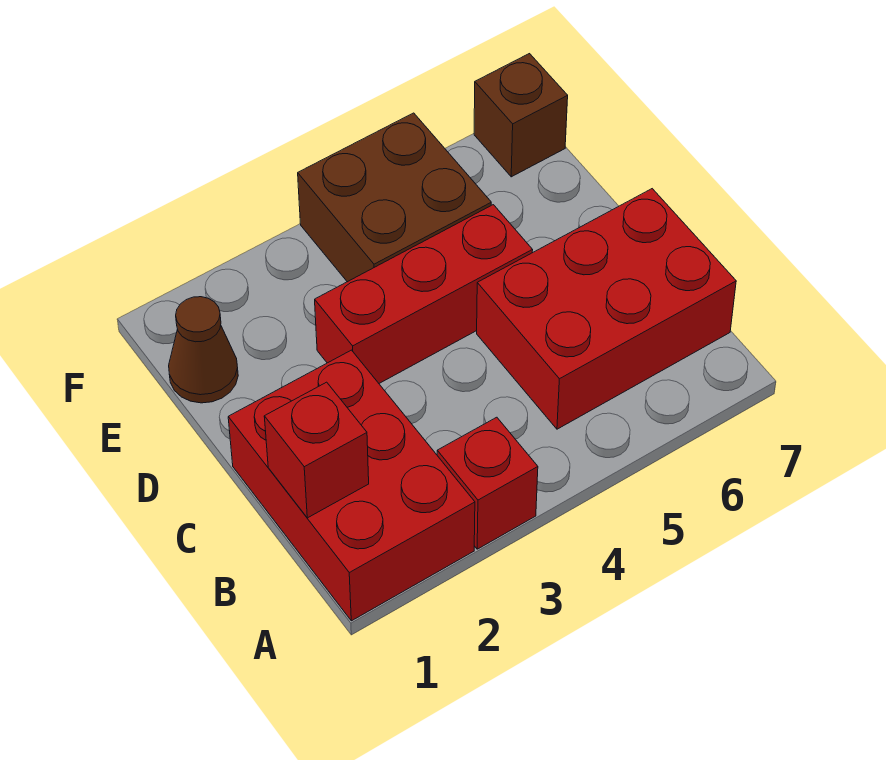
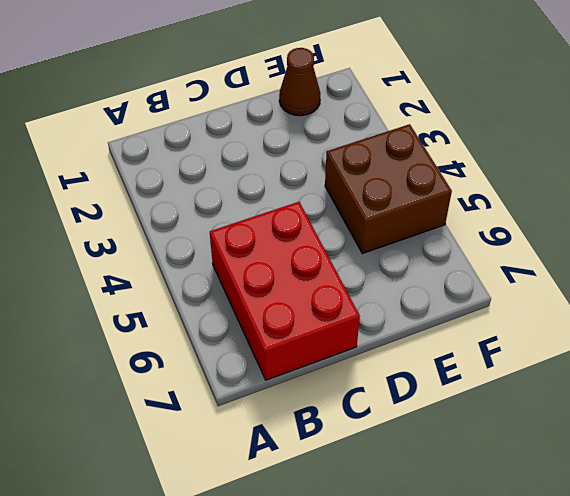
none -> red brick A1:C2 level 1
none -> red brick A3 level 1

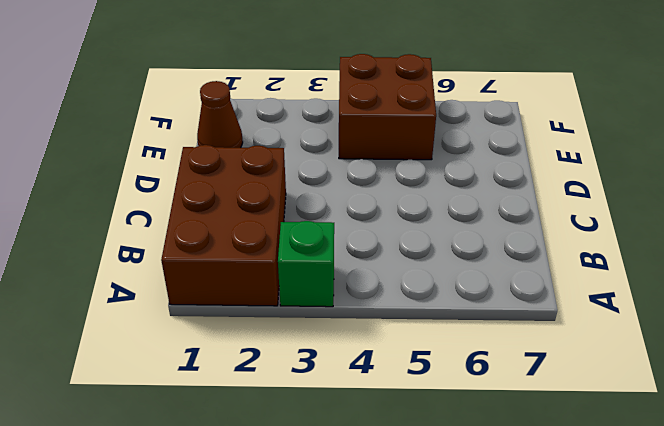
brown brick A1:C2 level 1 -> red brick A1:C2 level 1
green brick A3 level 1 -> red brick A3 level 1
none -> red brick B5:C7 level 1
none -> red brick D3:D5 level 1

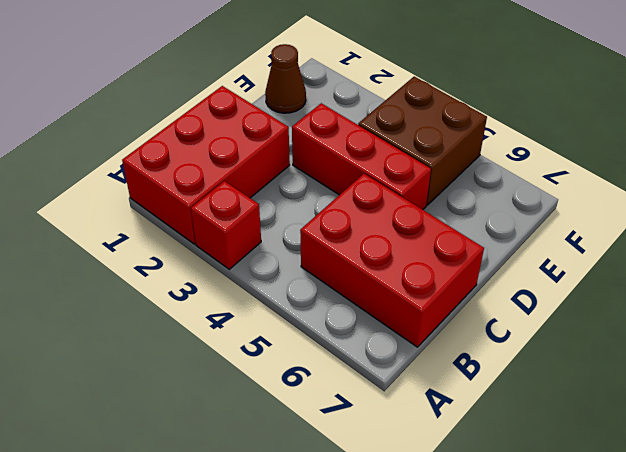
none -> brown brick F7 level 1
none -> red brick B1 level 2

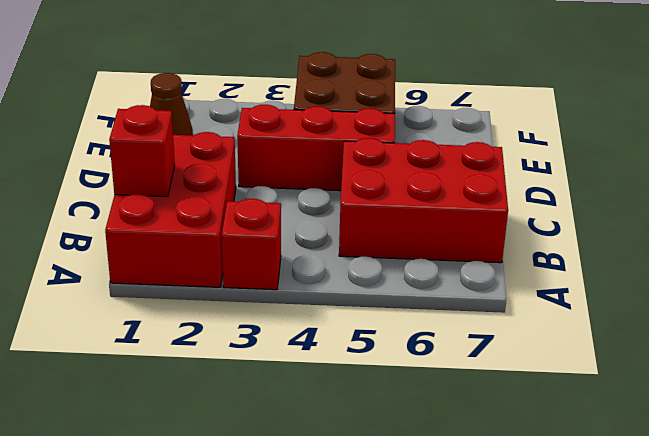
none -> brown brick F7 level 1

